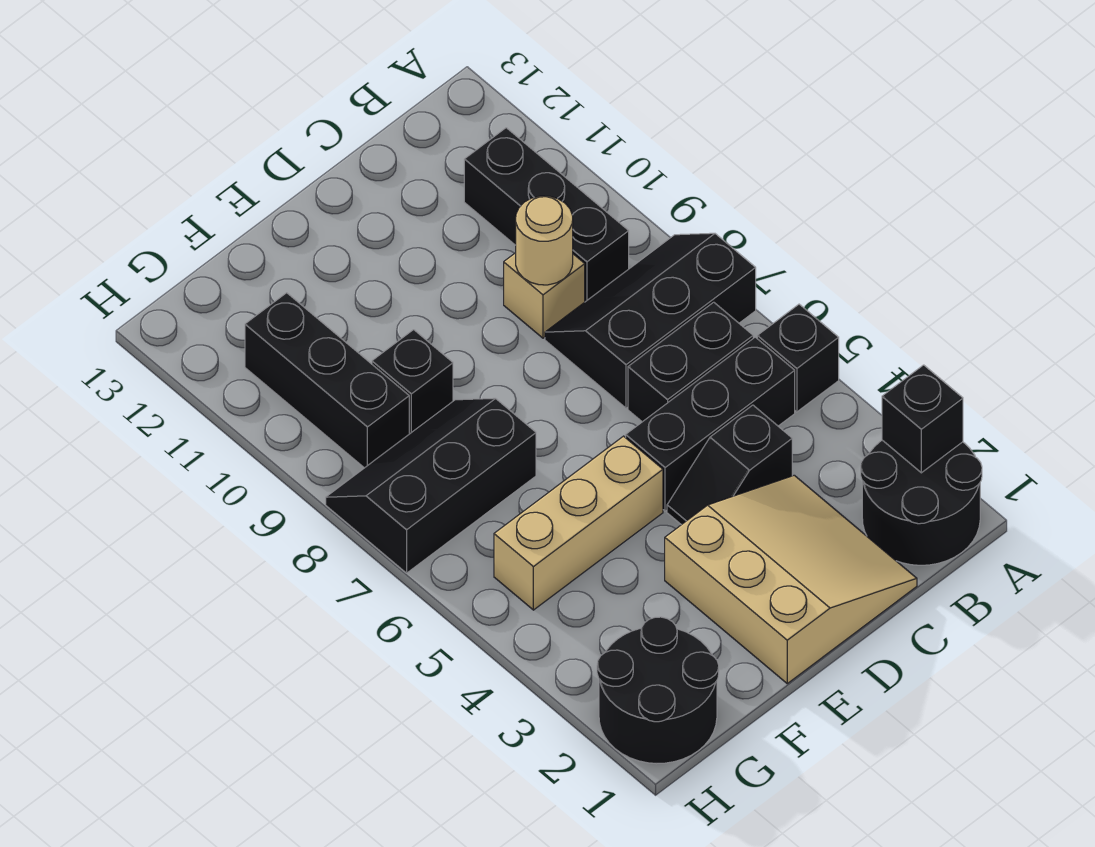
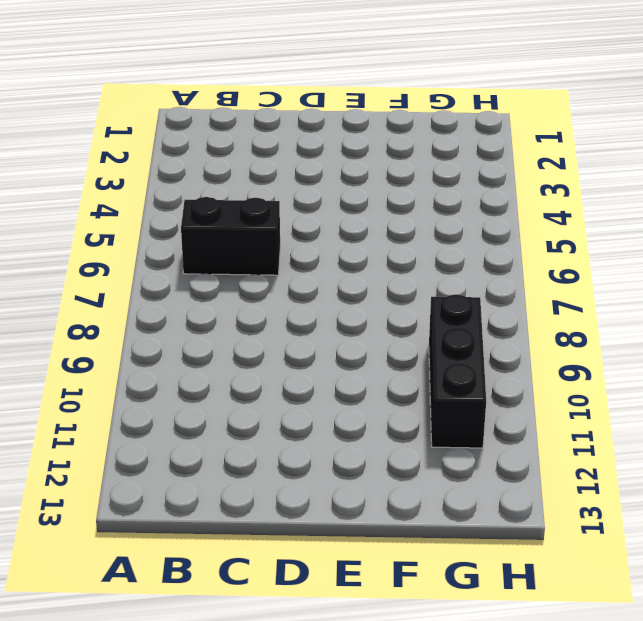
none -> black round brick A1:B2 level 1
none -> black brick A5 level 1
none -> black slope A7:C8 level 1 top 7

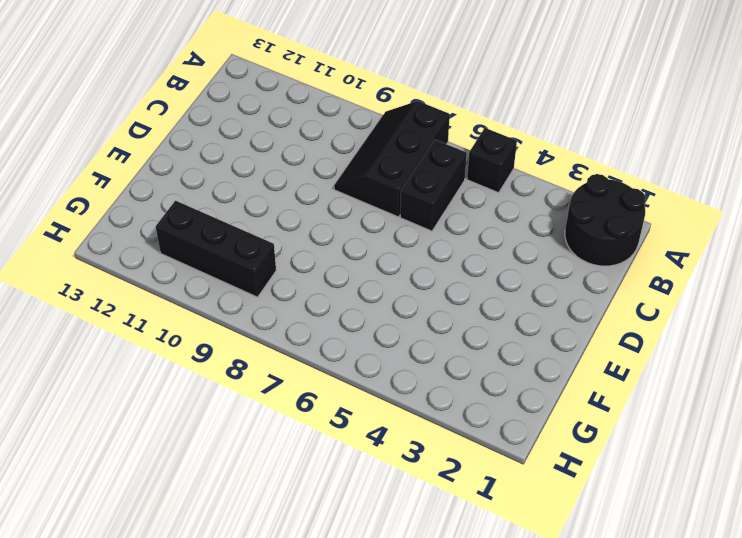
none -> black brick B5:D5 level 1
none -> black brick B9:B11 level 1
none -> tan slope C1:E3 level 1 top E

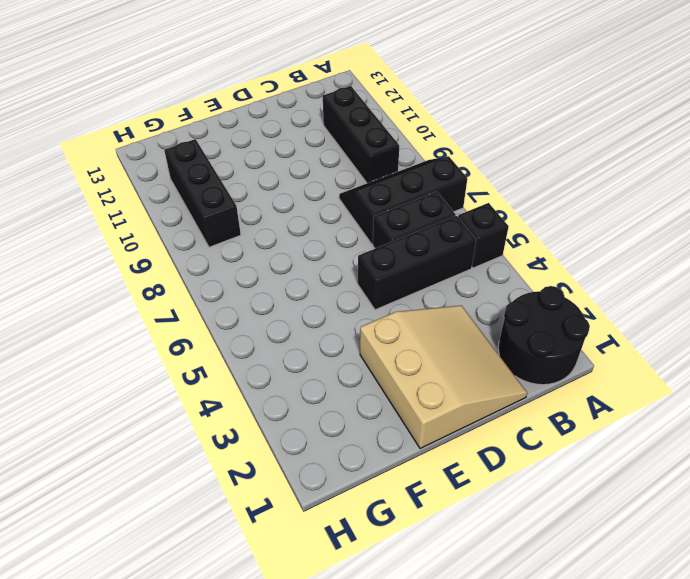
none -> black slope C4:D4 level 1 top C
none -> tan brick C9 level 1
none -> tan brick E5:G5 level 1

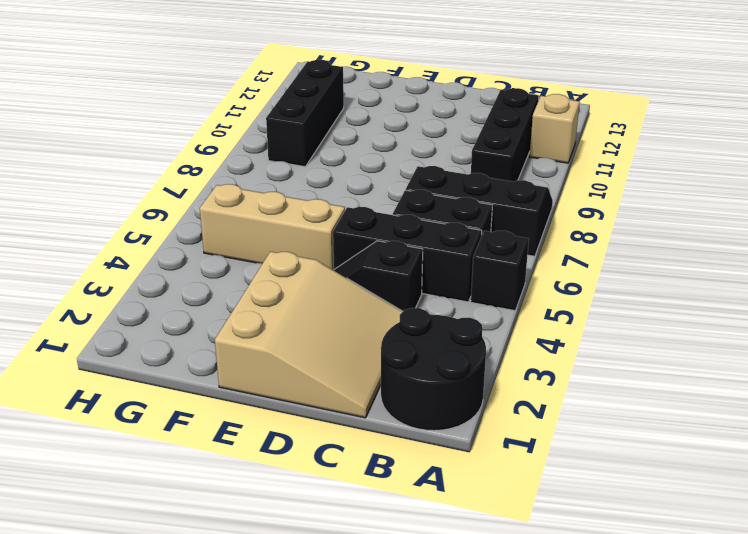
tan brick A11 level 1 -> tan brick C9 level 1
none -> black slope F7:H8 level 1 top 7
none -> black brick F9 level 1
none -> black round brick G1:H2 level 1

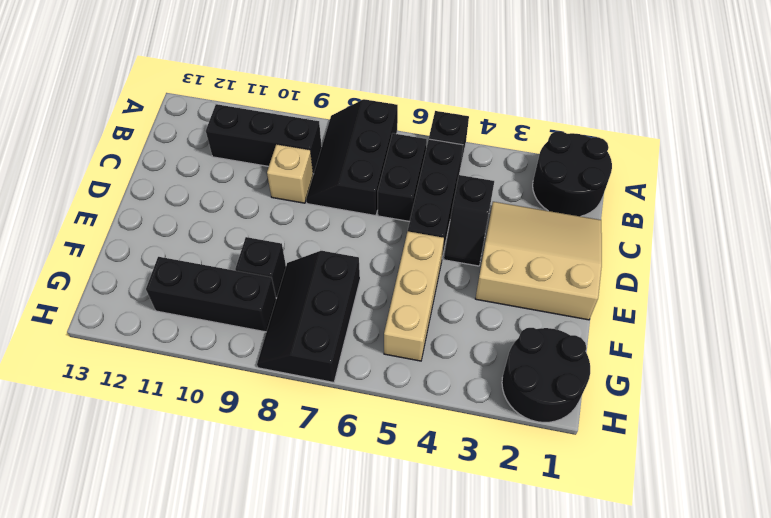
none -> black brick A2 level 2
none -> tan round brick C9 level 2

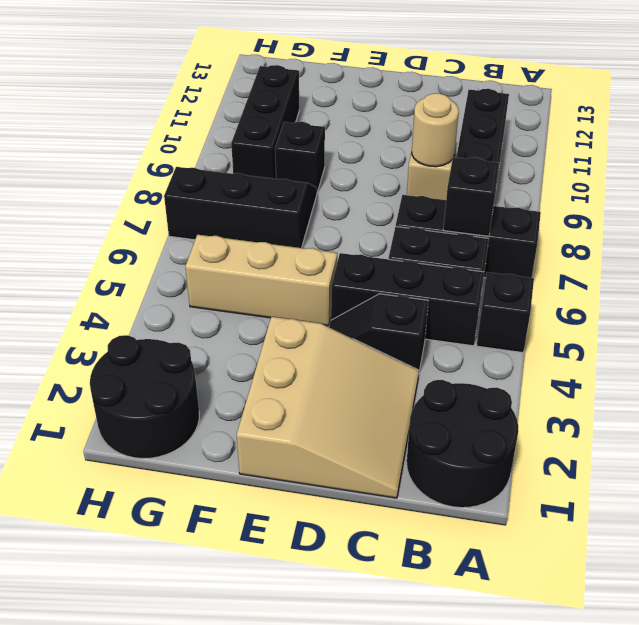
black brick B7 level 2 -> black brick A2 level 2

